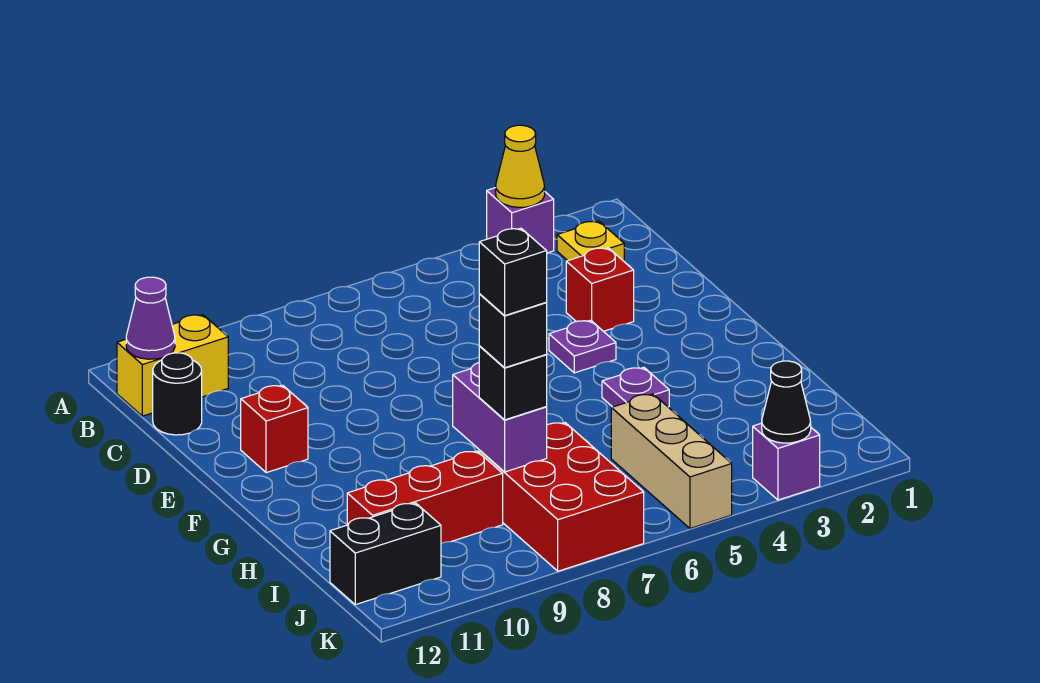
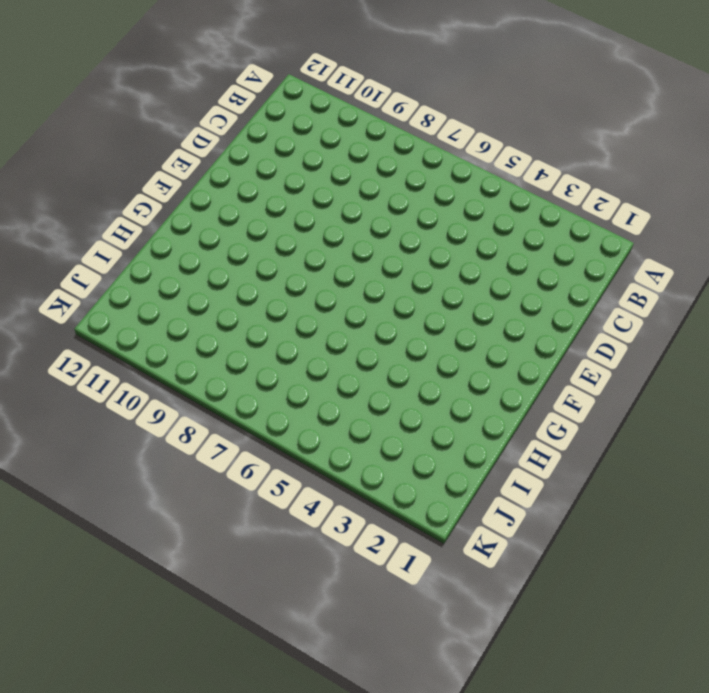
none -> purple brick A3 level 1
none -> yellow plate B2 level 1
none -> yellow brick B11:B12 level 1

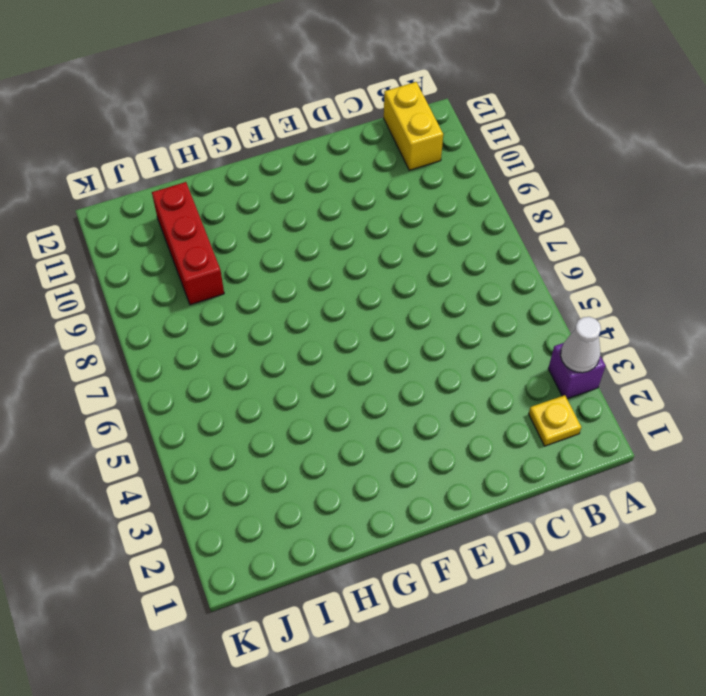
white cone A3 level 2 -> yellow cone A3 level 2
none -> black round brick C12 level 1
none -> red brick D3 level 1
none -> purple plate E4 level 1

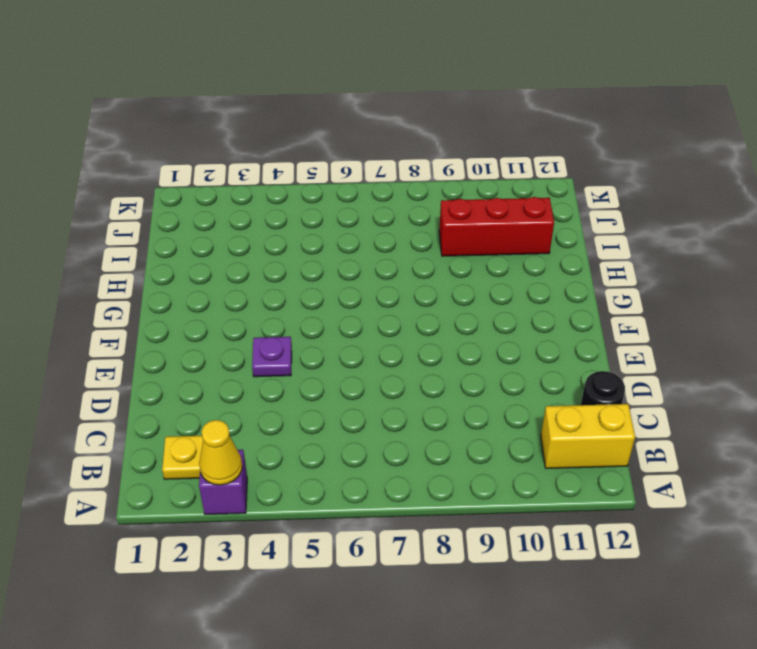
none -> red brick D3 level 1
none -> red brick E11 level 1
none -> purple plate G4 level 1

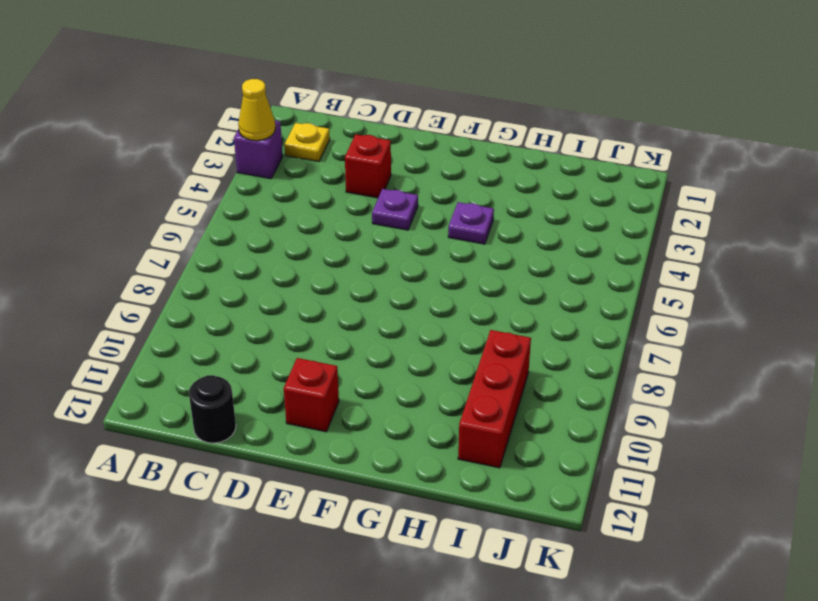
none -> yellow brick B11:B12 level 1
none -> tan brick I5:K5 level 1
none -> red brick I7:K8 level 1

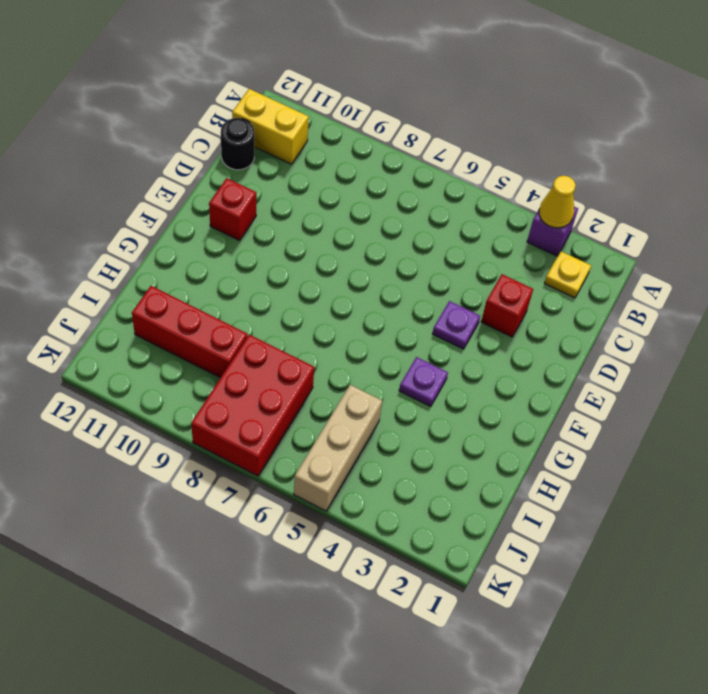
none -> black brick J11:J12 level 1
none -> purple brick K3 level 1
none -> purple cone B12 level 2

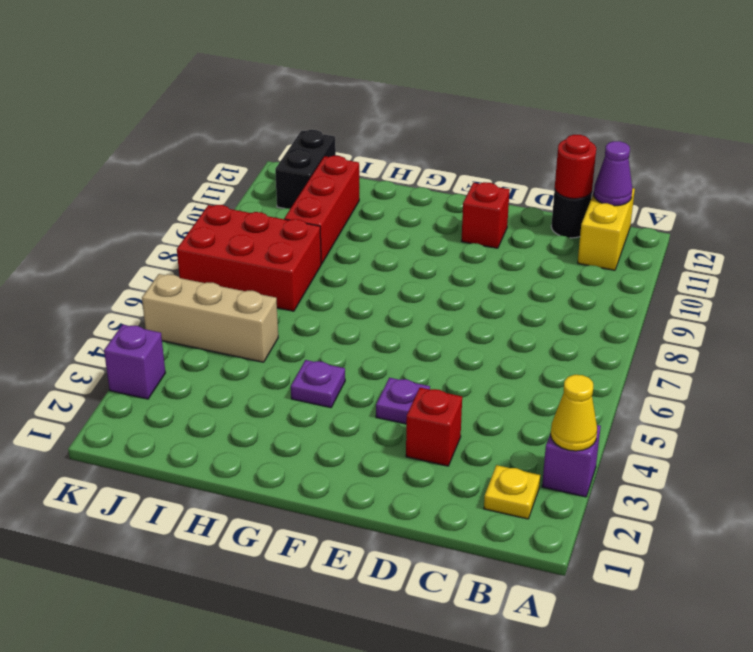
red round brick C12 level 2 -> none
none -> purple brick H8:I8 level 2
none -> black cone K3 level 2
none -> black brick I8 level 3

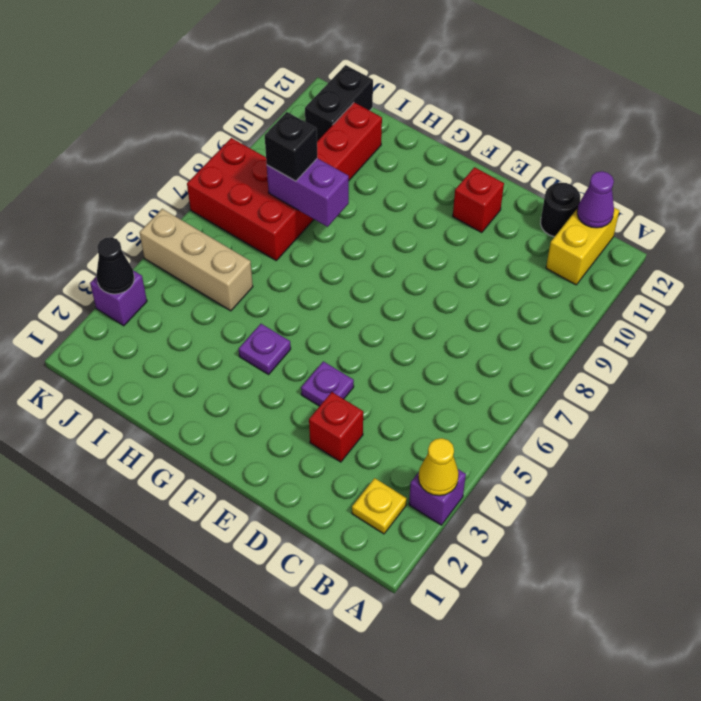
none -> black brick I8 level 4
none -> black brick I8 level 5

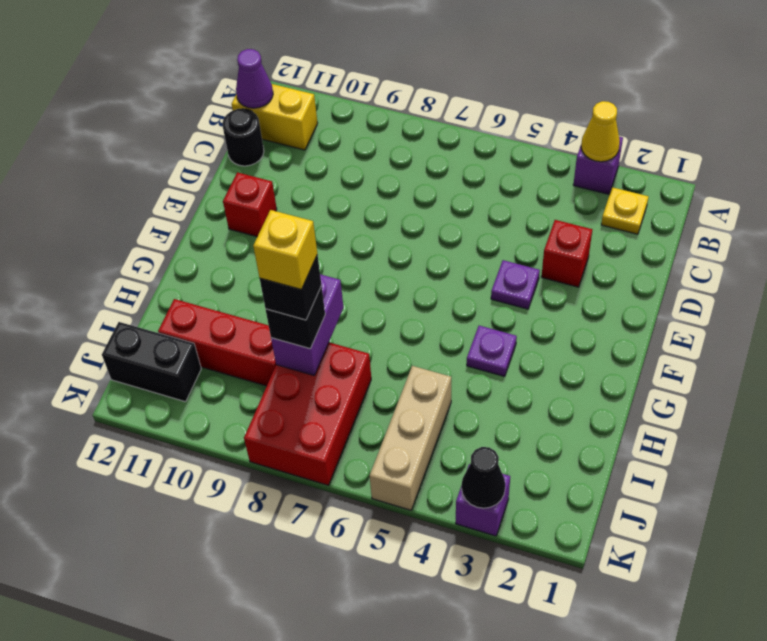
yellow brick I8 level 5 -> black brick I8 level 5

